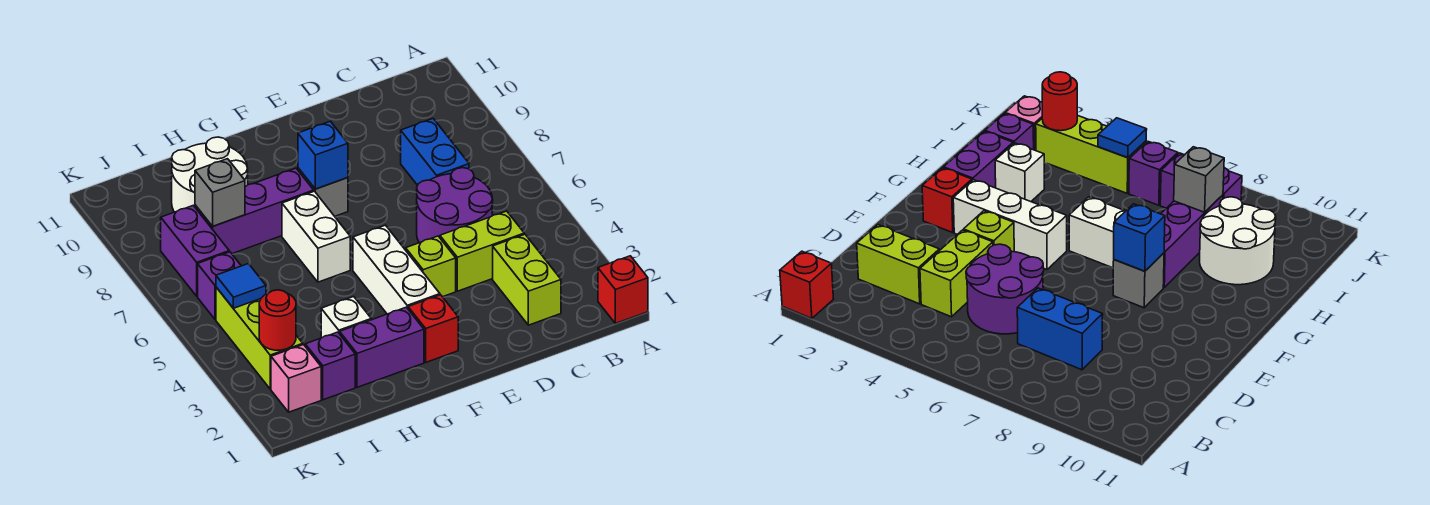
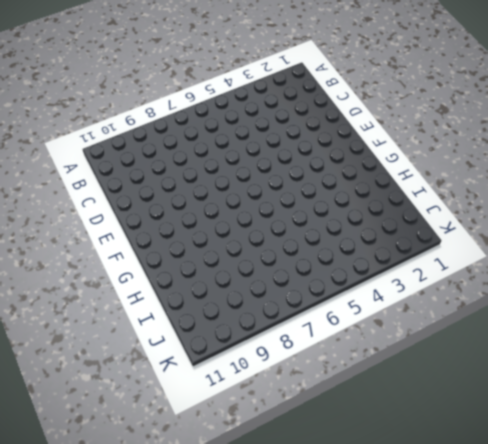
none -> red brick A1 level 1
none -> lime brick C2:C3 level 1
none -> lime brick C4:D4 level 1

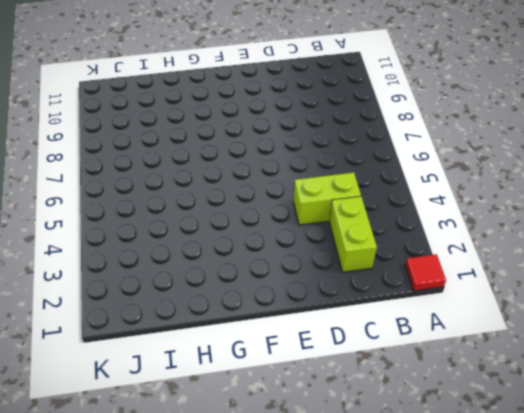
red tile A1 level 1 -> red brick A1 level 1
none -> purple round brick C5:D6 level 1
none -> blue brick C7:C8 level 1
none -> lime brick E4 level 1

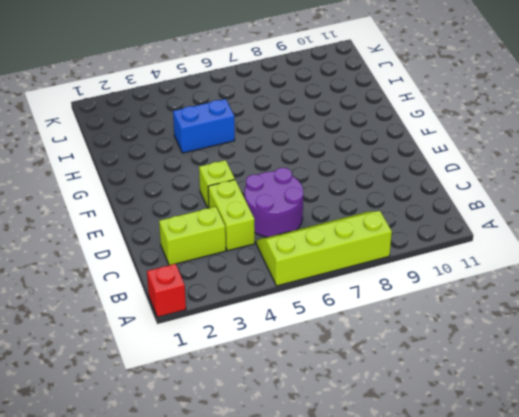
lime slope A5:B8 level 1 top A -> none
blue brick H4:H5 level 1 -> blue brick C7:C8 level 1
none -> red brick F2 level 1
none -> white brick F3:F5 level 1
none -> grey brick F8 level 1

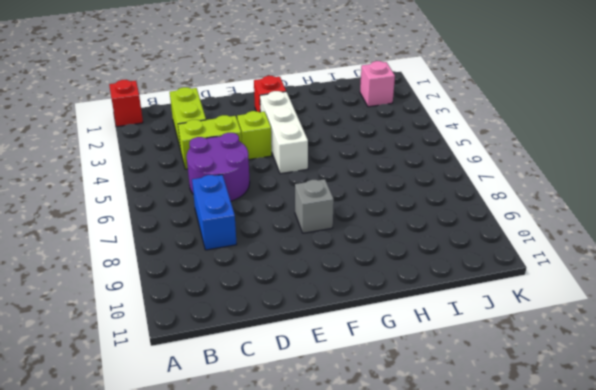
none -> purple brick G2:H2 level 1
none -> white brick G6:G7 level 1
none -> purple brick G8:I8 level 1

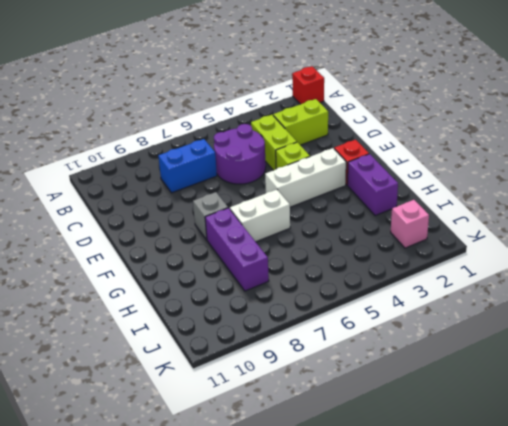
none -> white brick H3 level 1
none -> white round brick H9:I10 level 1
none -> purple brick I2 level 1

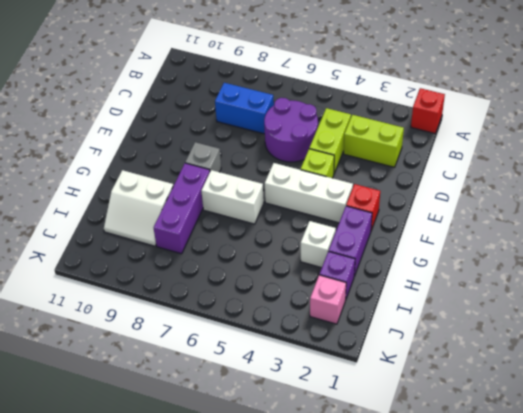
white slope H9:I10 level 1 top H -> white round brick H9:I10 level 1
none -> lime brick J3:J5 level 1
none -> purple brick J6 level 1
none -> purple brick J7:J8 level 1

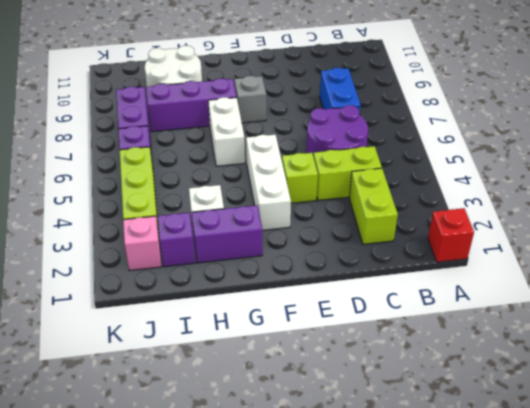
none -> red brick F2 level 1
none -> blue brick F8 level 2
none -> grey brick I8 level 2

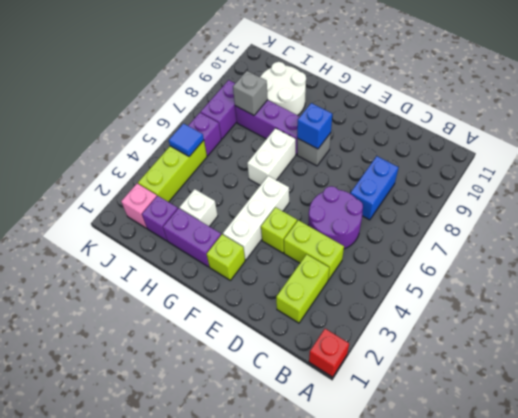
lime brick F2 level 1 -> red brick F2 level 1
none -> red round brick J3 level 2

